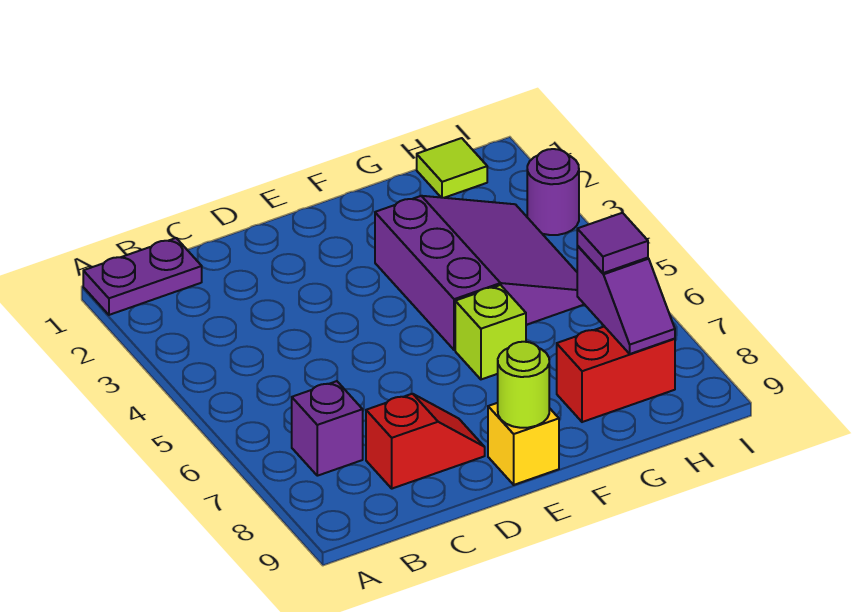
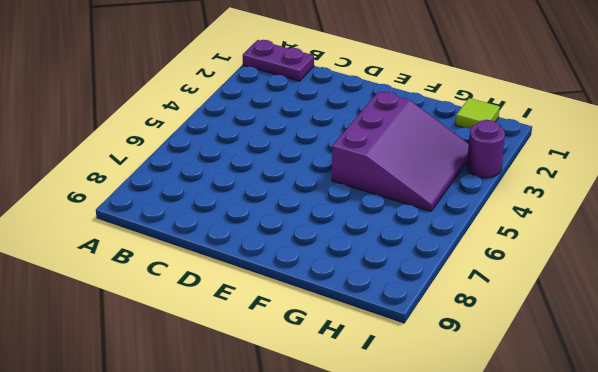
none -> purple brick B7 level 1
none -> red slope C8:D8 level 1 top C
none -> yellow brick E9 level 1

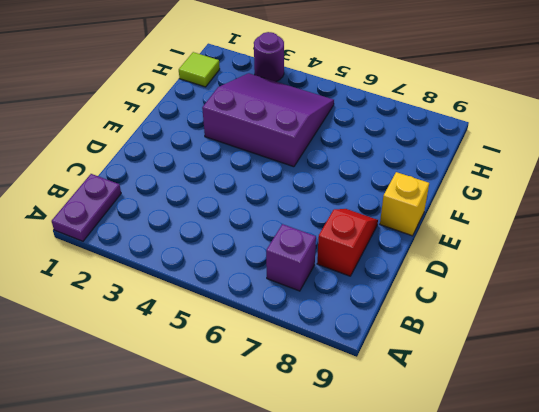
none -> lime brick F6 level 1
none -> red brick G8:H8 level 1
none -> lime round brick E9 level 2

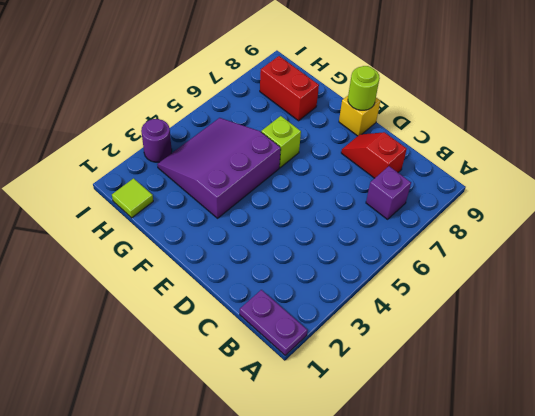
none -> purple slope H7:H8 level 2 top 7
none -> purple tile H7 level 3

